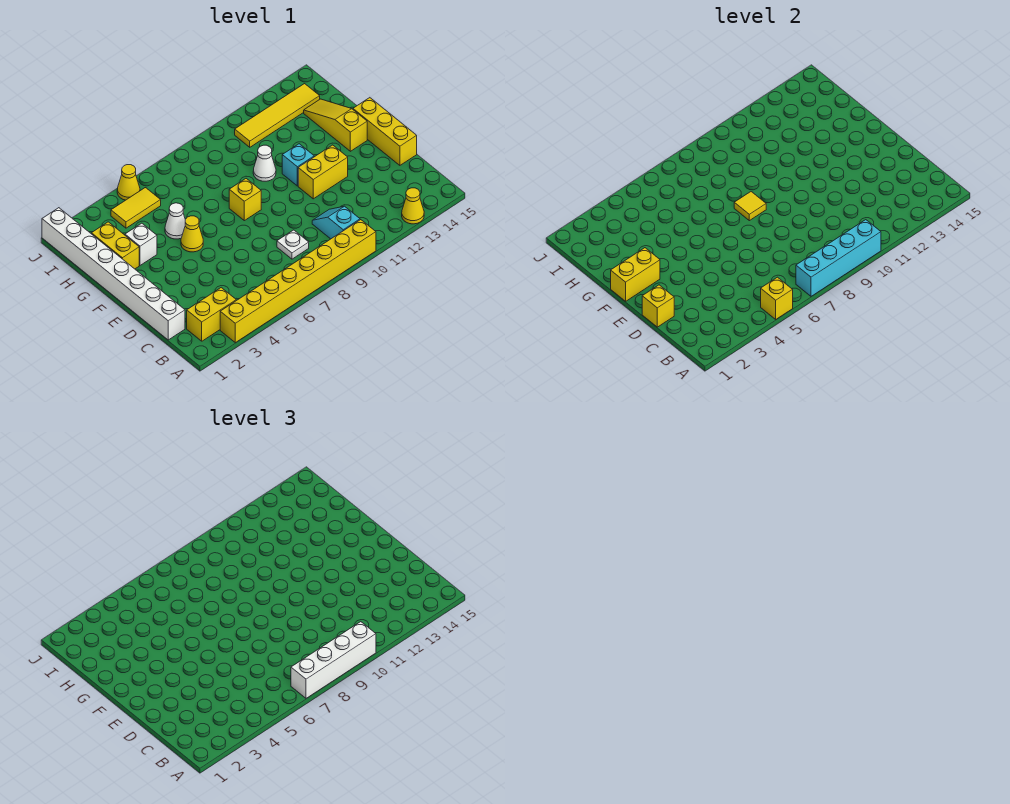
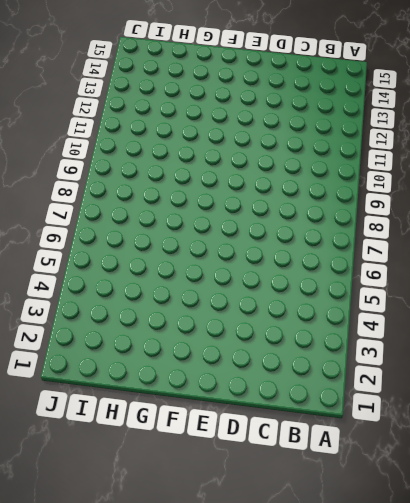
none -> yellow brick A3:A10 level 1
none -> yellow cone A13 level 1
none -> yellow brick B2:B3 level 1

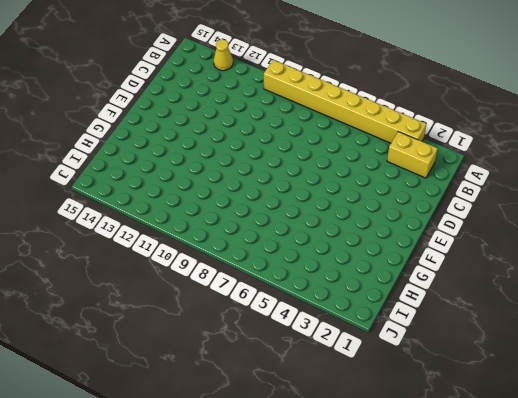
none -> cyan slope B10:C10 level 1 top B
none -> white brick C1:J1 level 1
none -> white plate C8 level 1

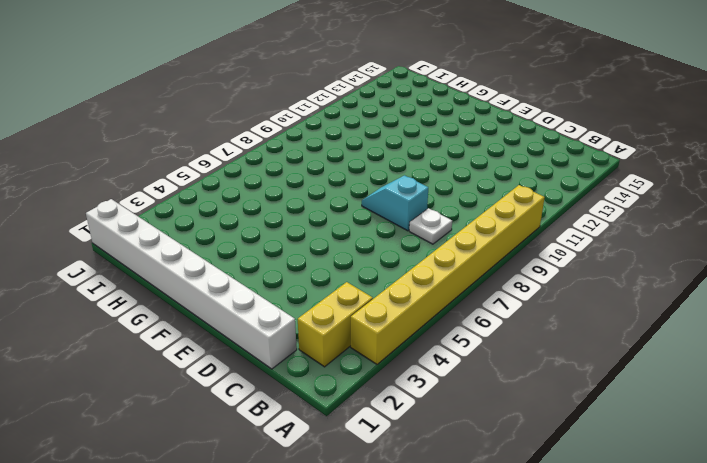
cyan slope D8:E8 level 1 top D -> cyan slope B10:C10 level 1 top B
none -> yellow cone A13 level 1
none -> yellow brick D15:F15 level 1
none -> yellow brick E11:E12 level 1

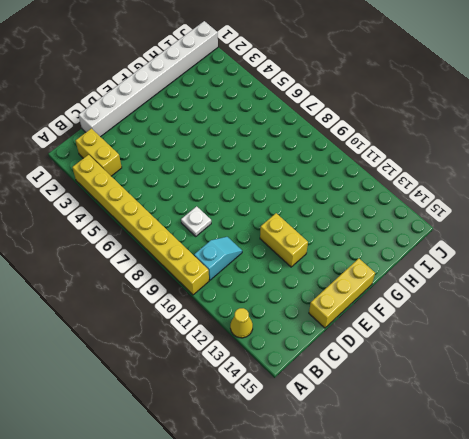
none -> yellow cone F5 level 1
none -> yellow brick F8 level 1
none -> cyan brick F11 level 1

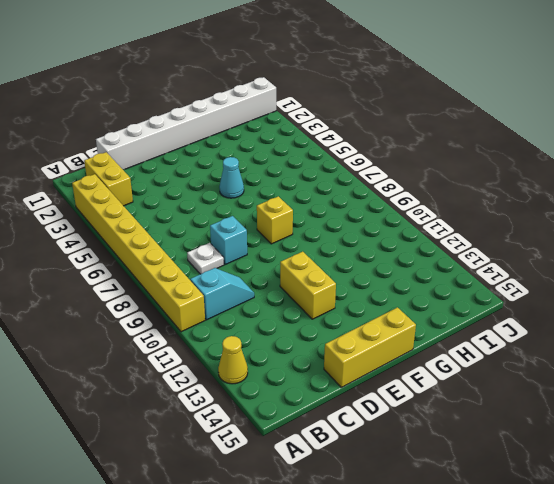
cyan brick D8 level 1 -> cyan brick F11 level 1
cyan cone F5 level 1 -> yellow cone F5 level 1
none -> yellow slope F14:H14 level 1 top F
none -> yellow brick G2:H2 level 1
none -> white brick G3 level 1

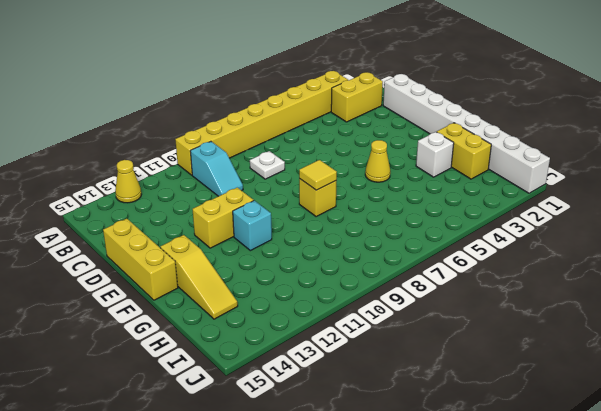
none -> white cone G5 level 1
none -> white cone G10 level 1
none -> yellow tile I4:I5 level 1

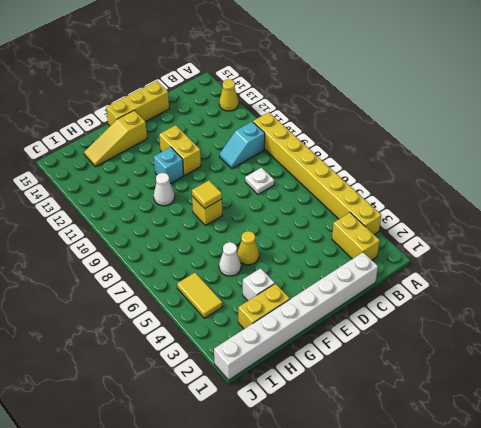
none -> yellow tile I11:I14 level 1
none -> yellow cone J5 level 1
none -> yellow brick A5 level 2

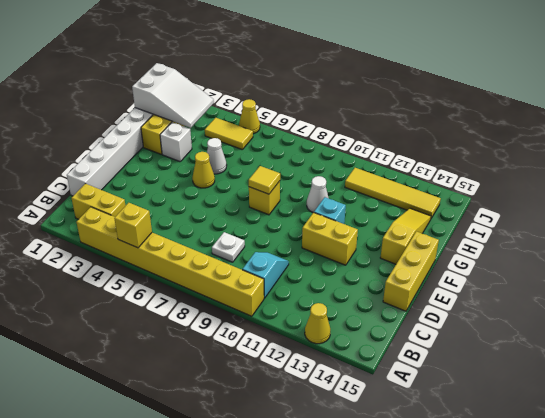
white slope H1:I3 level 2 top 1 -> none
none -> cyan brick A7:A10 level 2
none -> yellow brick D1 level 2
none -> yellow brick F1:F2 level 2

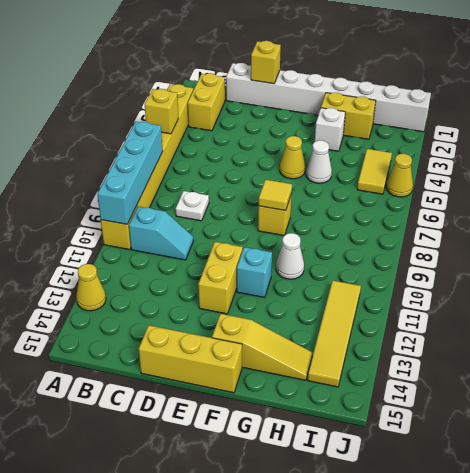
none -> yellow brick F1:F2 level 2
none -> white brick A7:A10 level 3

